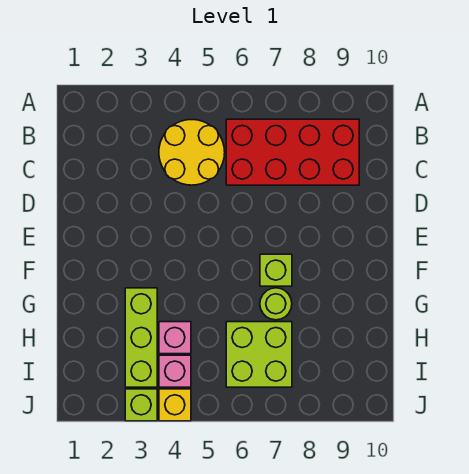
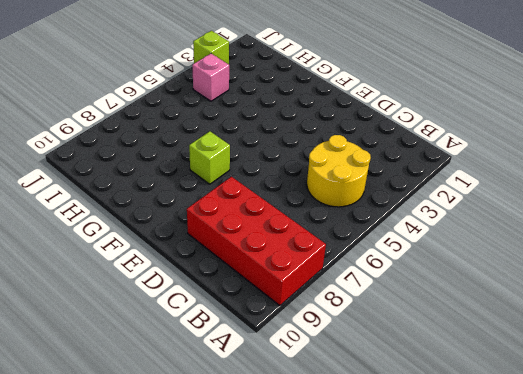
red brick A8:D9 level 1 -> red brick B6:C9 level 1
none -> lime brick G3:I3 level 1
none -> lime round brick G7 level 1

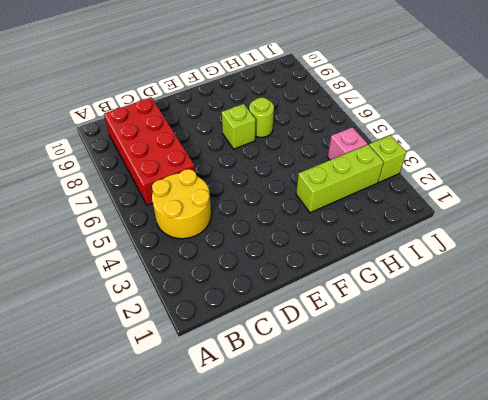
none -> pink brick H4 level 1
none -> lime brick H6:I7 level 1

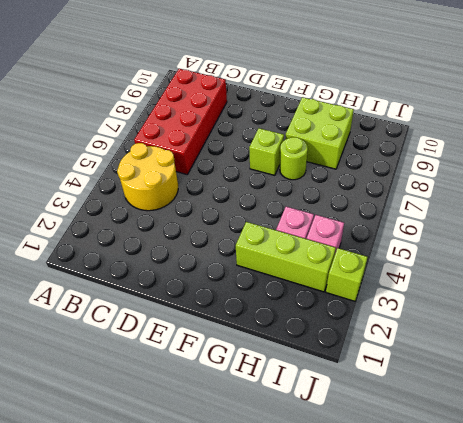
lime brick G8:H9 level 1 -> lime brick H6:I7 level 1
none -> yellow brick J4 level 1

